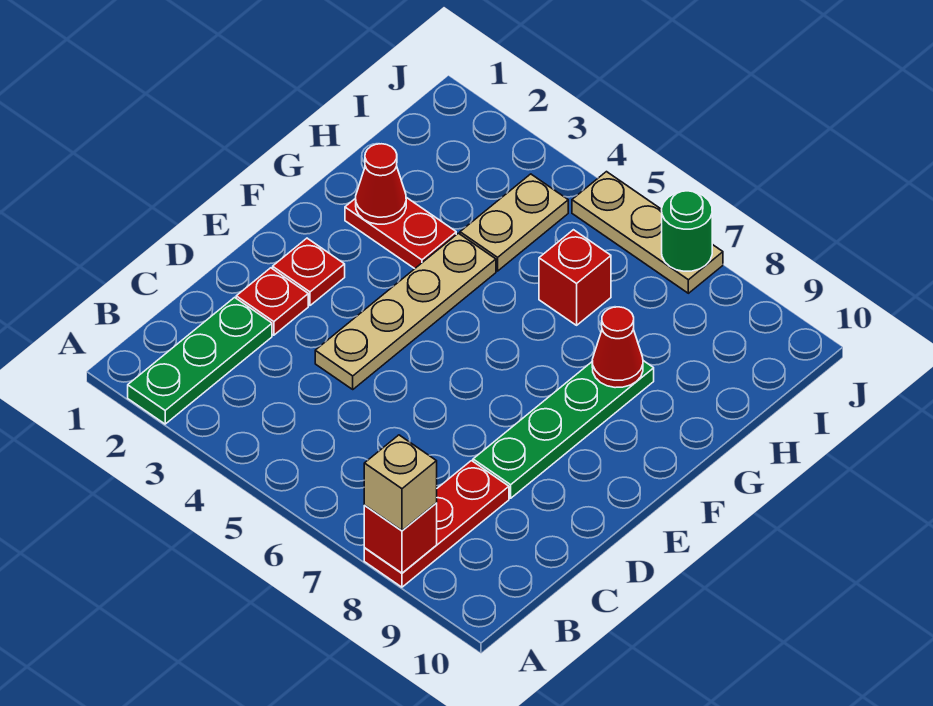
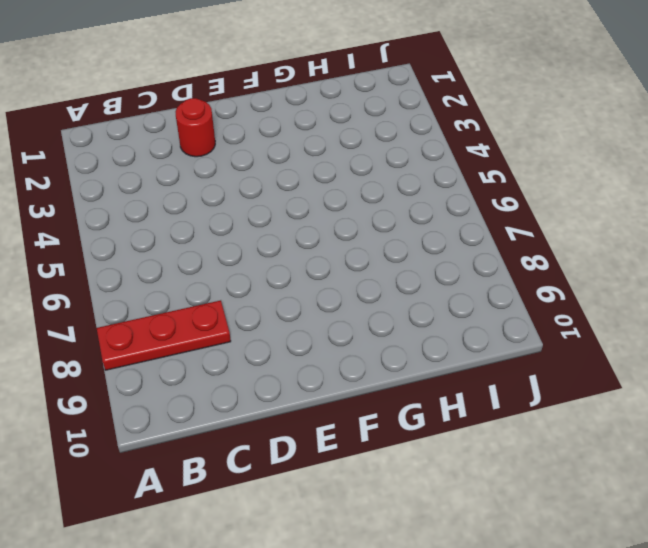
red round brick D2 level 1 -> red plate D2 level 1
none -> green plate A2:C2 level 1
none -> tan plate D4:G4 level 1
none -> green plate D8:G8 level 1

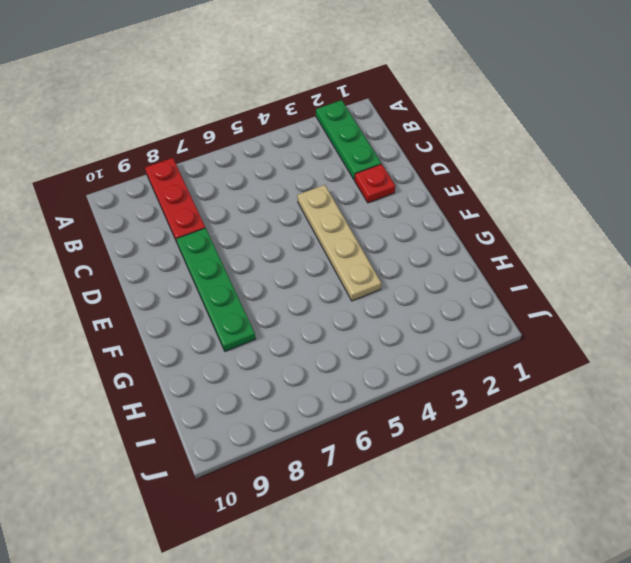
none -> red plate E2 level 1
none -> red plate G2:G3 level 1
none -> tan plate H4:I4 level 1

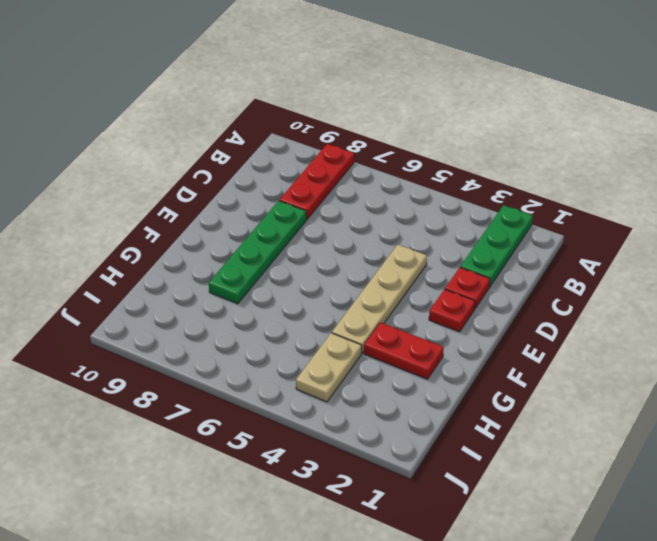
none -> red brick H6 level 1
none -> tan plate J5:J7 level 1
none -> red brick A8 level 2

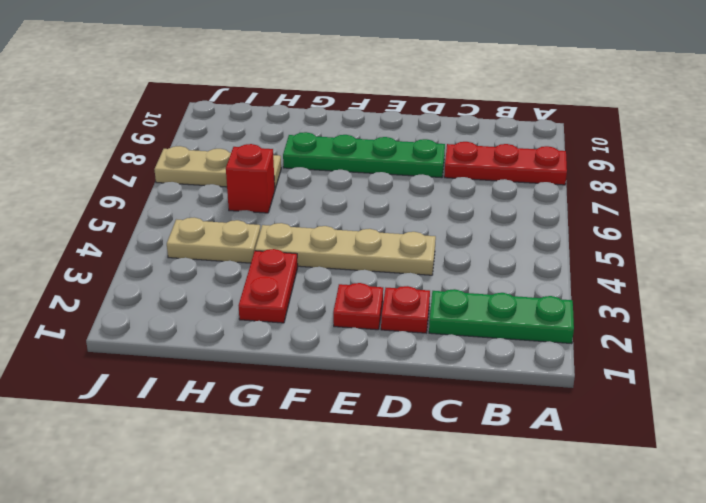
tan plate H7:J7 level 1 -> tan plate J5:J7 level 1
none -> red brick A8 level 2
none -> red cone G2 level 2
none -> red cone G8 level 2

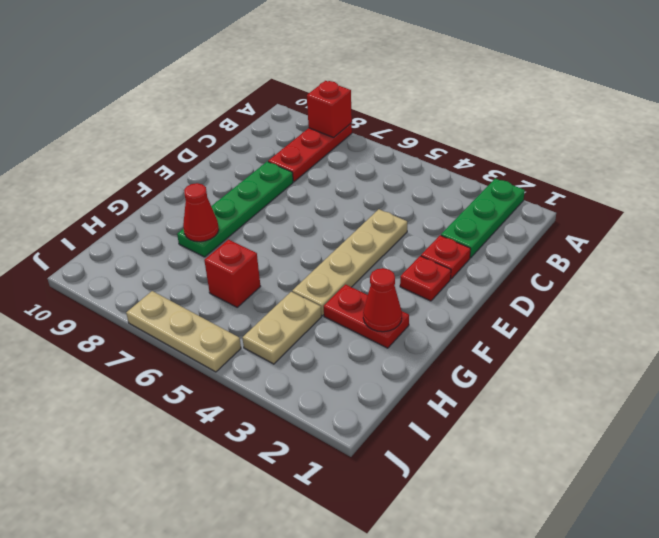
none -> green round brick J7 level 2
none -> tan brick A8 level 3

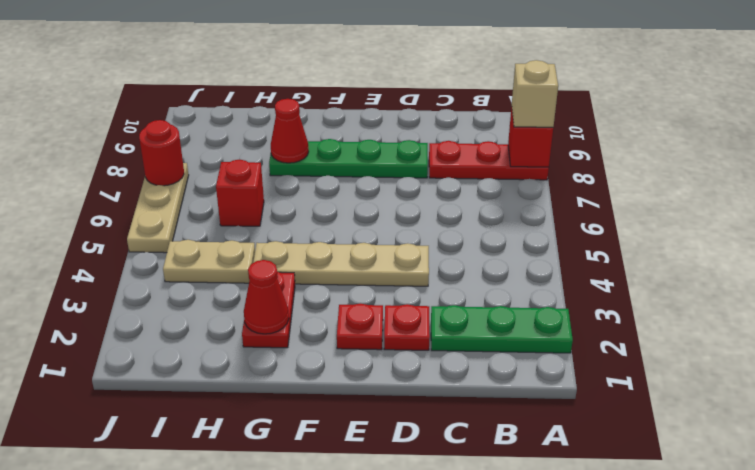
red round brick J7 level 2 -> green round brick J7 level 2

